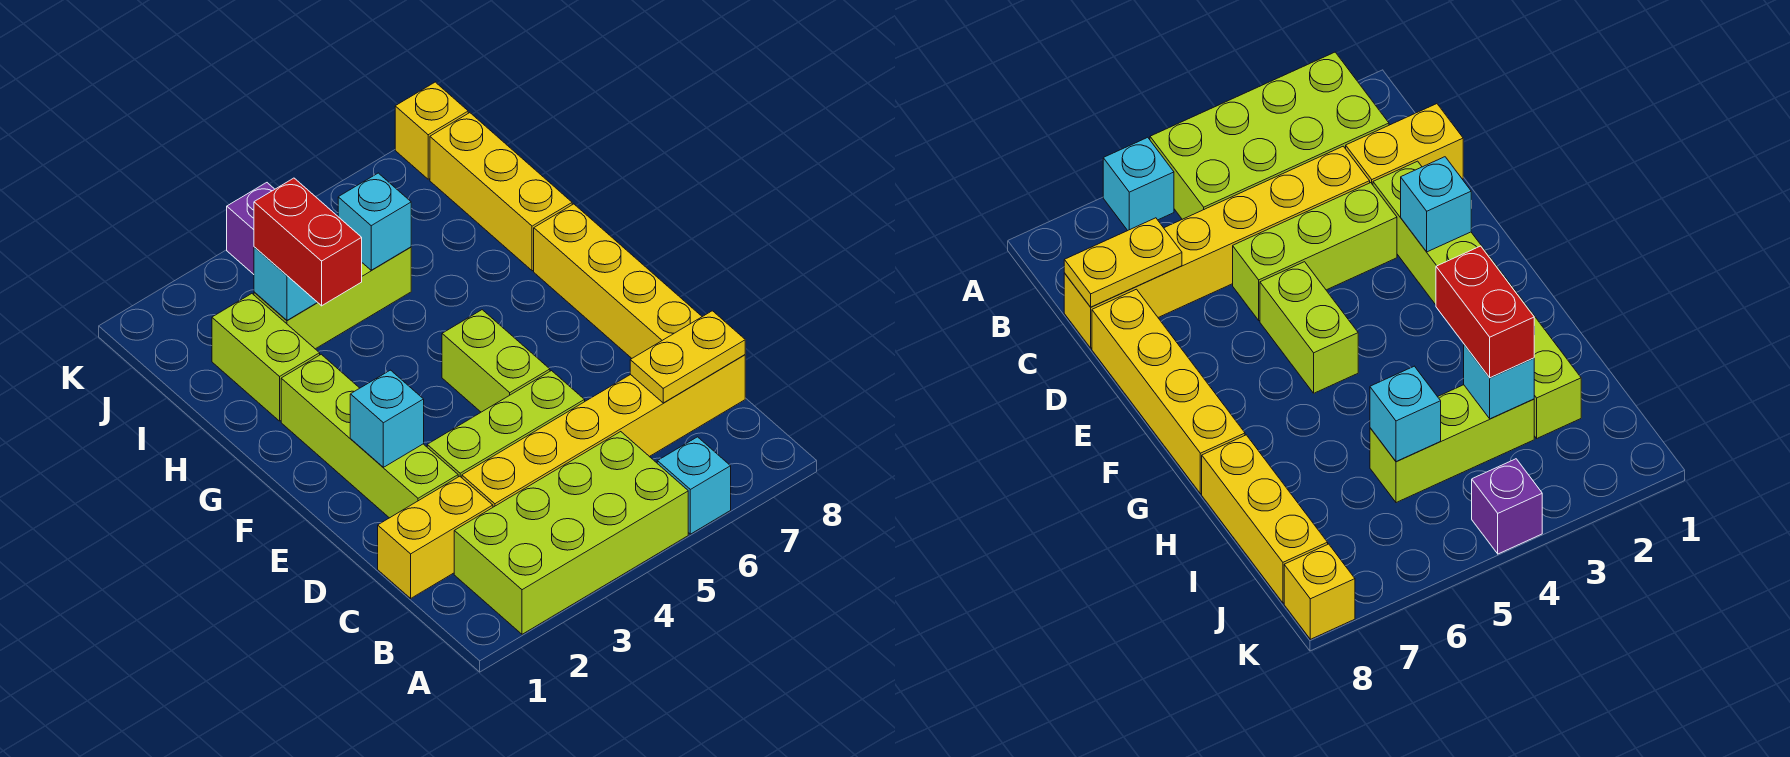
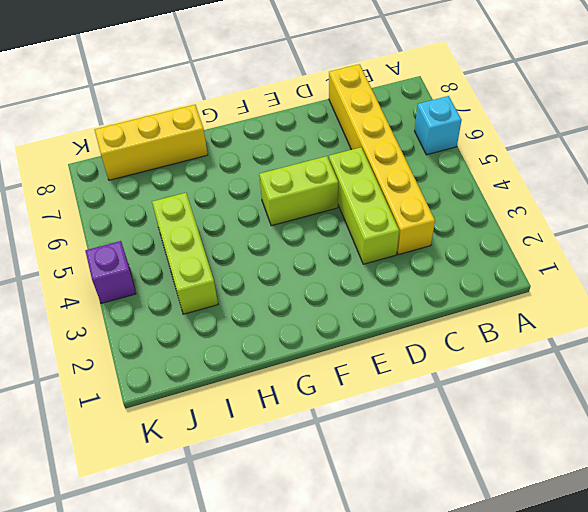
none -> lime brick A2:B5 level 1
none -> yellow brick C1:C2 level 1
none -> lime brick D2:G2 level 1

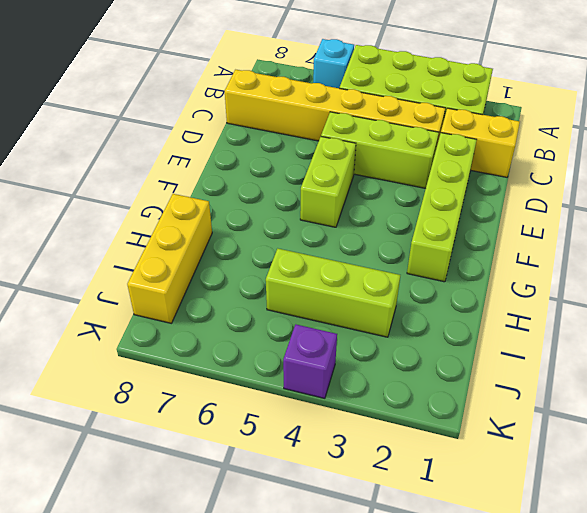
none -> yellow brick D8:G8 level 1
none -> lime brick H2:I2 level 1
none -> yellow brick K8 level 1

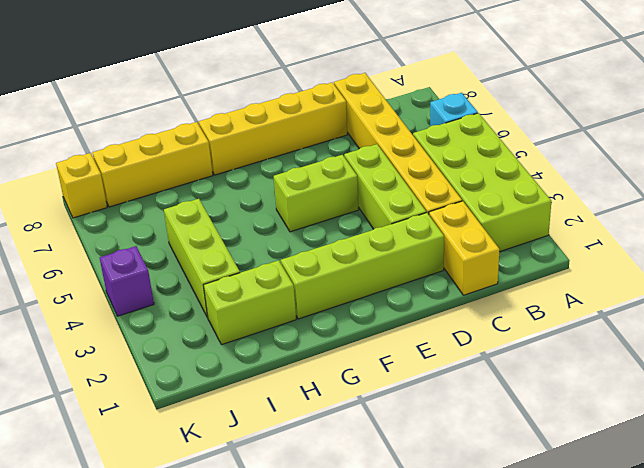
none -> yellow plate C7:C8 level 2
none -> cyan brick E2 level 2
none -> cyan brick I3 level 2

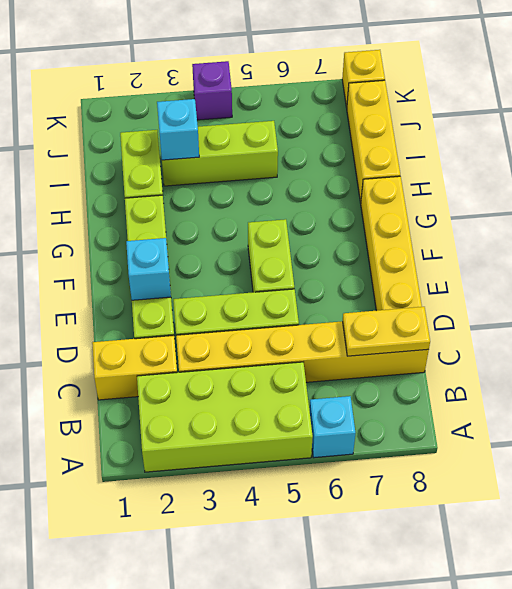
none -> cyan brick I5 level 2
none -> red brick H3:I3 level 3

